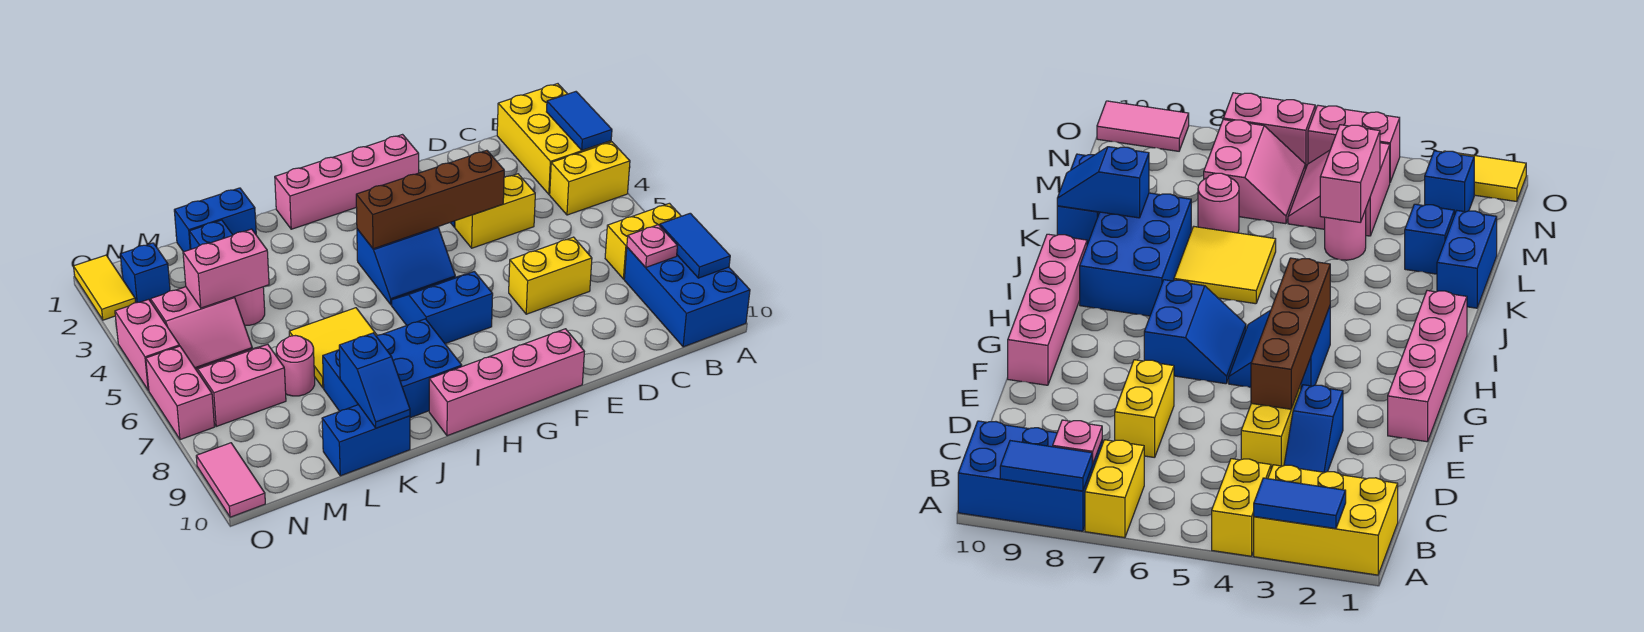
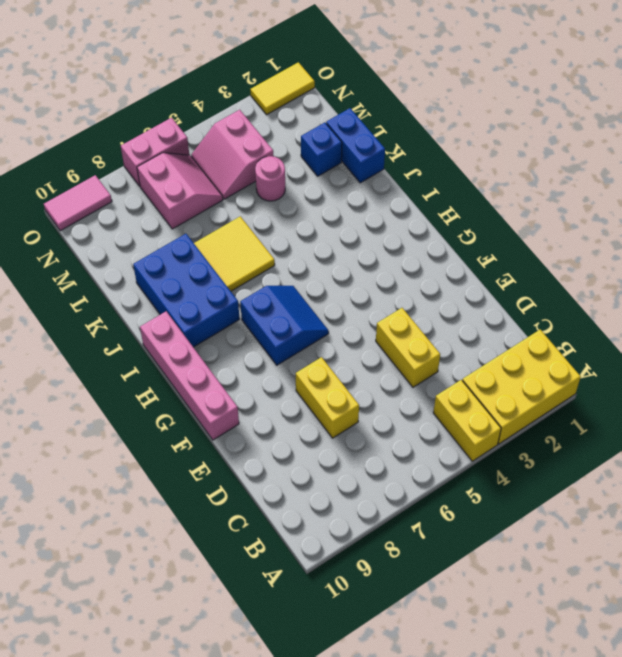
none -> yellow brick A7:B7 level 1
none -> blue brick A8:B10 level 1
none -> blue slope D3:E3 level 1 top E
none -> pink brick F1:I1 level 1

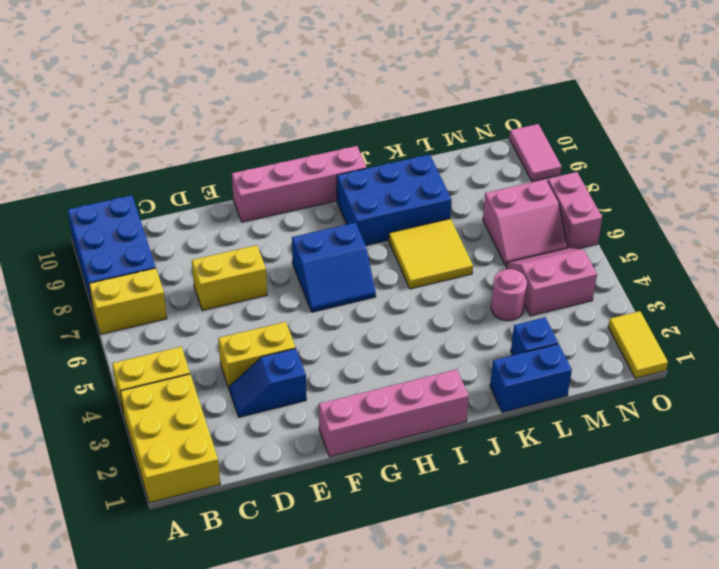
none -> blue slope G4:H5 level 1 top 4
none -> blue brick K10:L10 level 1
none -> pink round brick L7 level 1
none -> blue brick N2 level 1

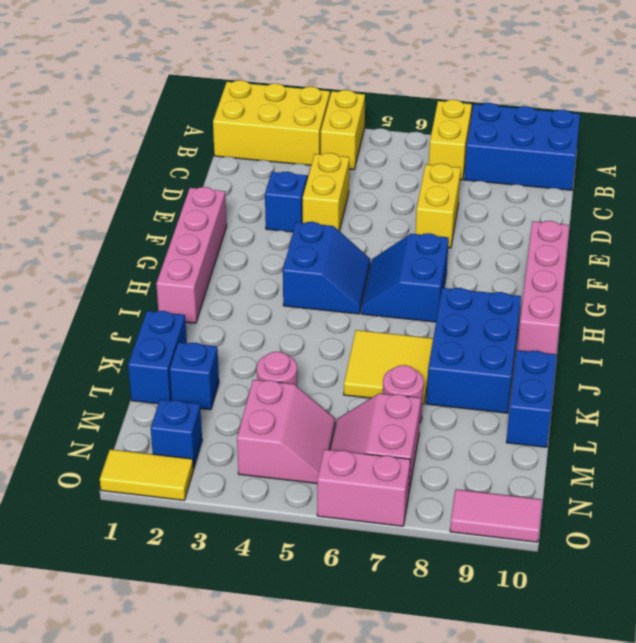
none -> pink brick O4:O5 level 1
none -> blue tile A2:A3 level 2
none -> blue tile A8:A9 level 2
none -> pink plate B8 level 2

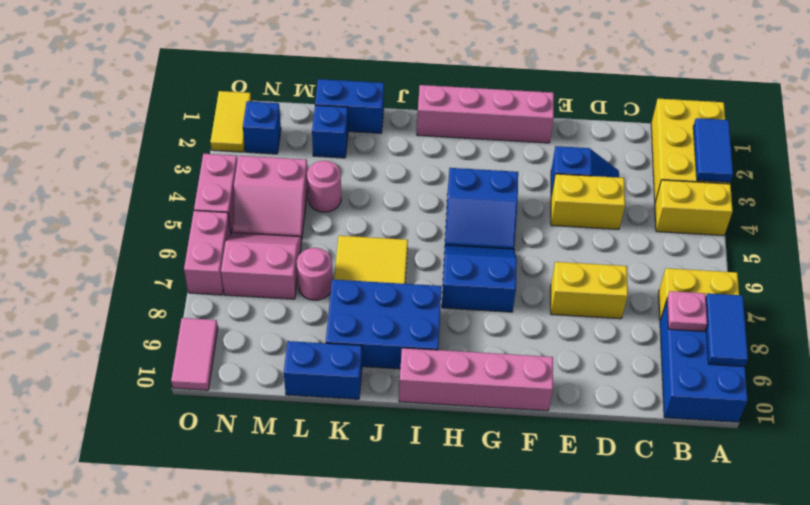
none -> brown brick E4:H4 level 2
none -> blue slope K9:K10 level 2 top 9
none -> pink brick L4:M4 level 2

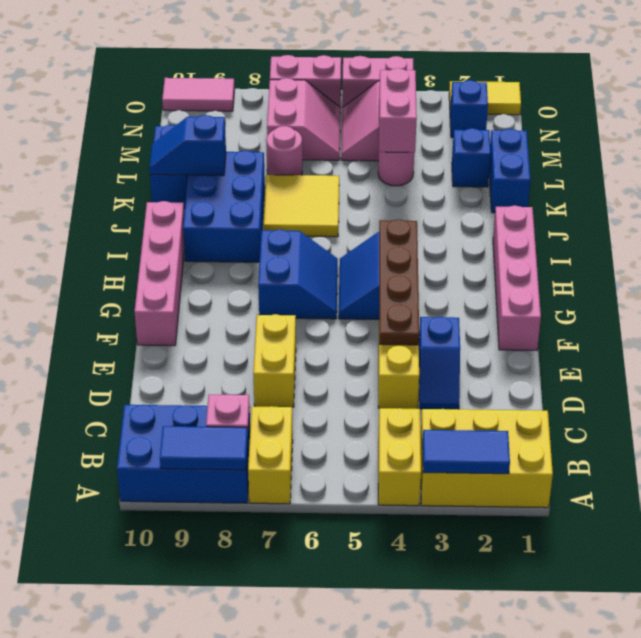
brown plate E4:H4 level 2 -> brown brick E4:H4 level 2

